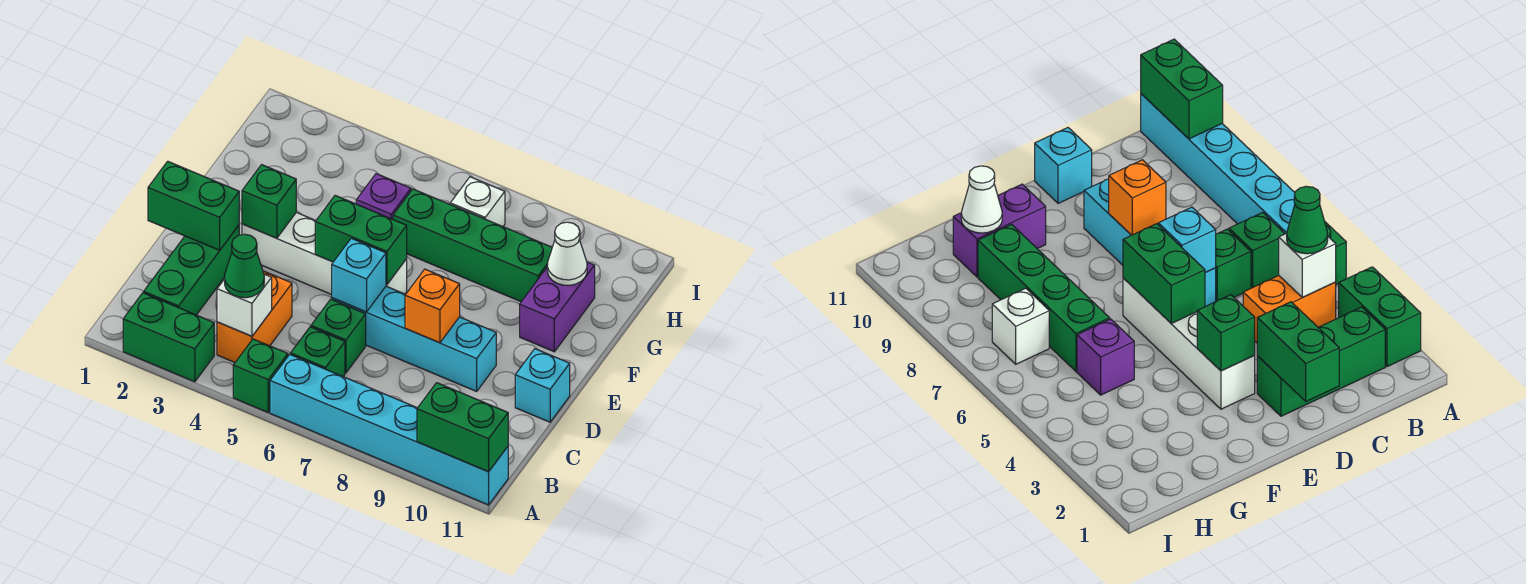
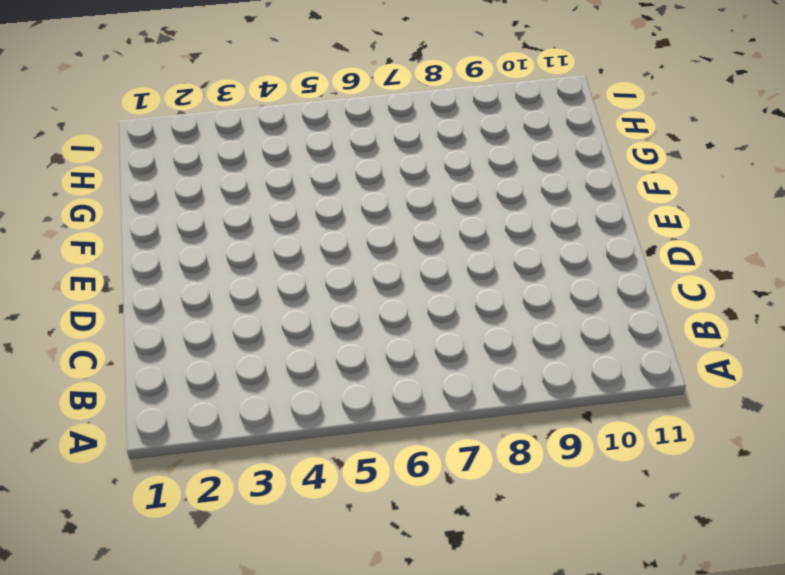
none -> green brick A2:A3 level 1
none -> green brick A5 level 1
none -> cyan brick A6:A11 level 1

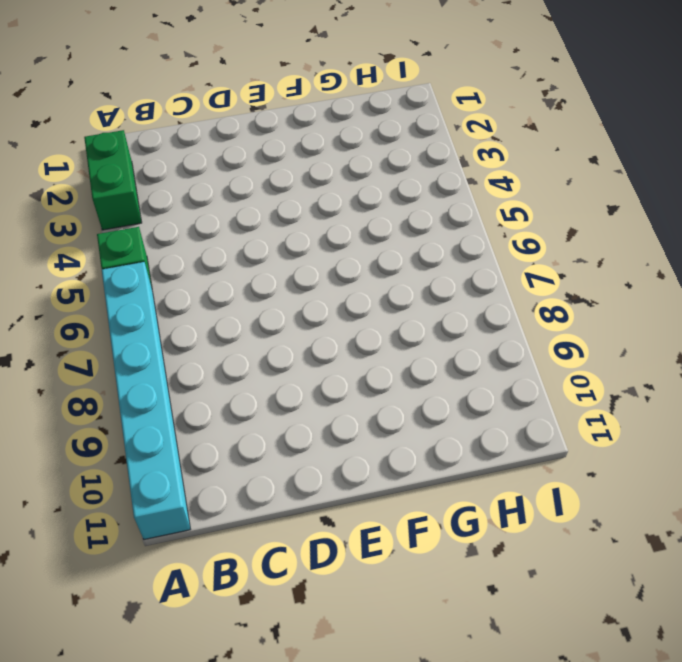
none -> green brick B2:D2 level 1
none -> orange brick B4:C4 level 1
none -> green brick B6 level 1

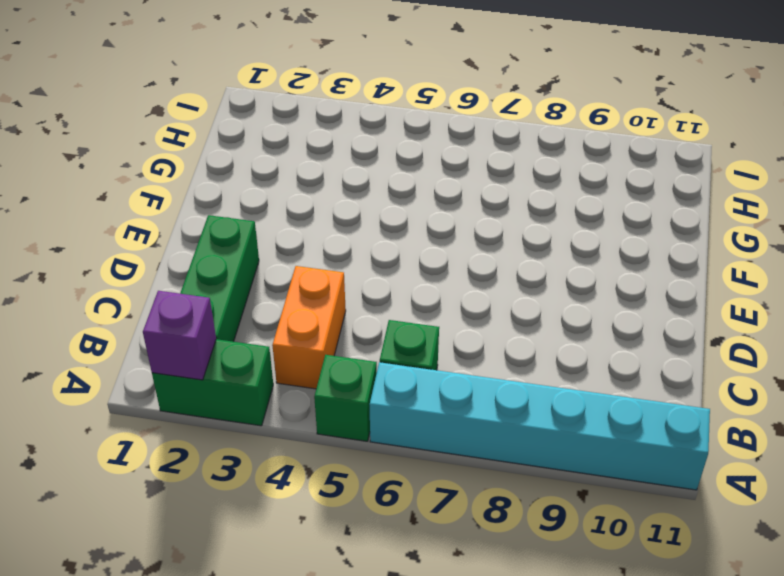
purple brick A2 level 2 -> purple brick G5 level 1
none -> green brick C6 level 1
none -> cyan brick D6:D9 level 1
none -> cyan brick D11 level 1

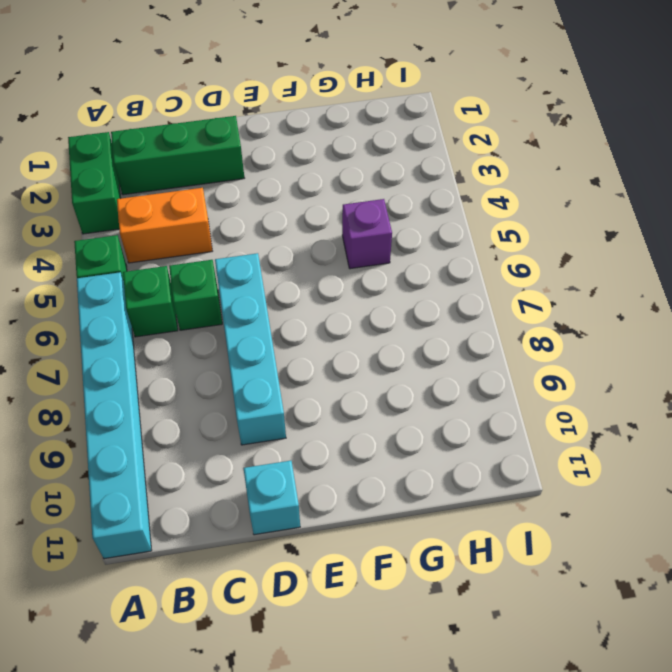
none -> white brick E3:E6 level 1
none -> purple brick F10:G10 level 1
none -> green brick G6:G9 level 1

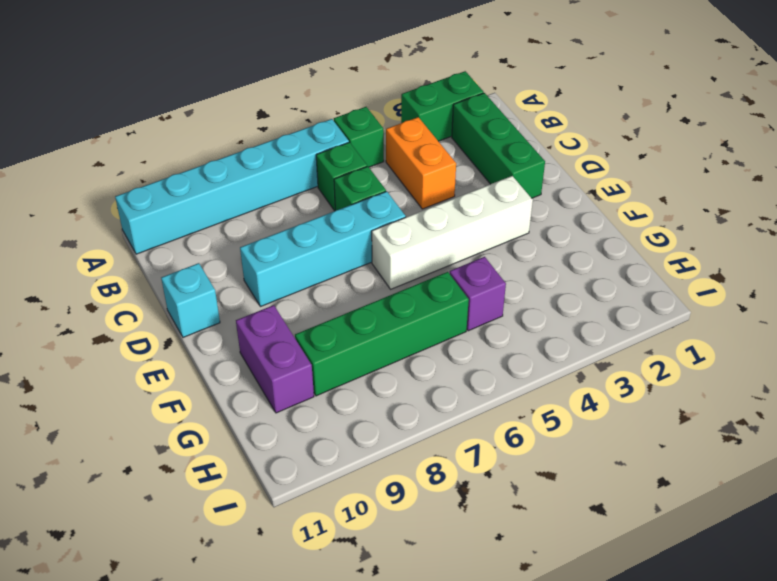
none -> white brick H7 level 1
none -> green brick A10:A11 level 2
none -> white brick B4 level 2

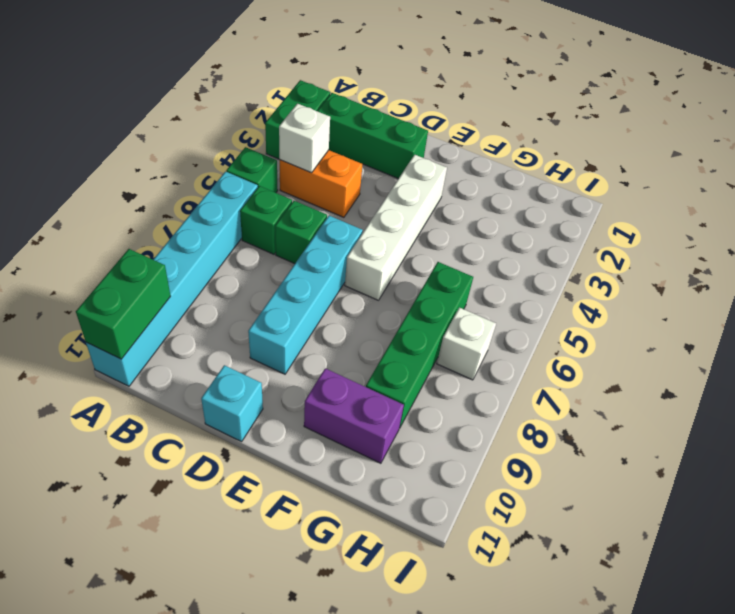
none -> purple brick G5 level 1
none -> green brick D1:D2 level 2
none -> cyan brick D6 level 2

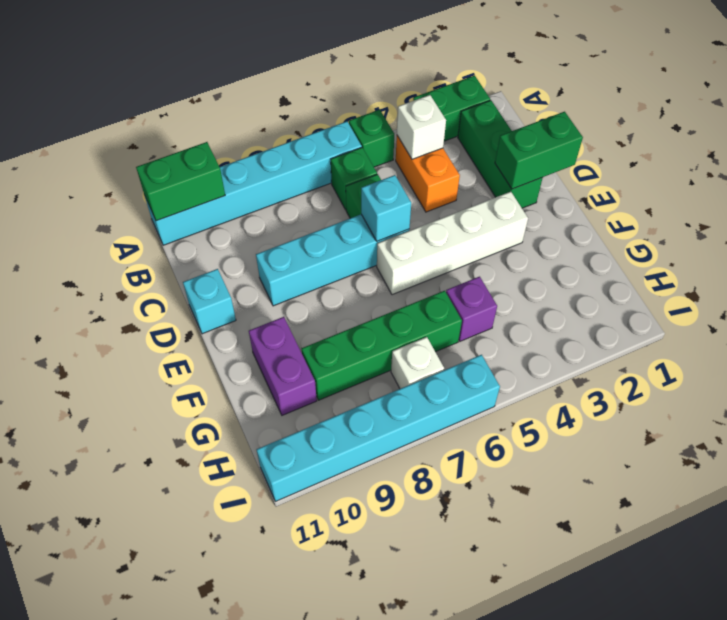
cyan brick I6:I11 level 1 -> none
none -> orange brick D8 level 2
none -> green brick E3 level 2
none -> green brick E5:E6 level 2

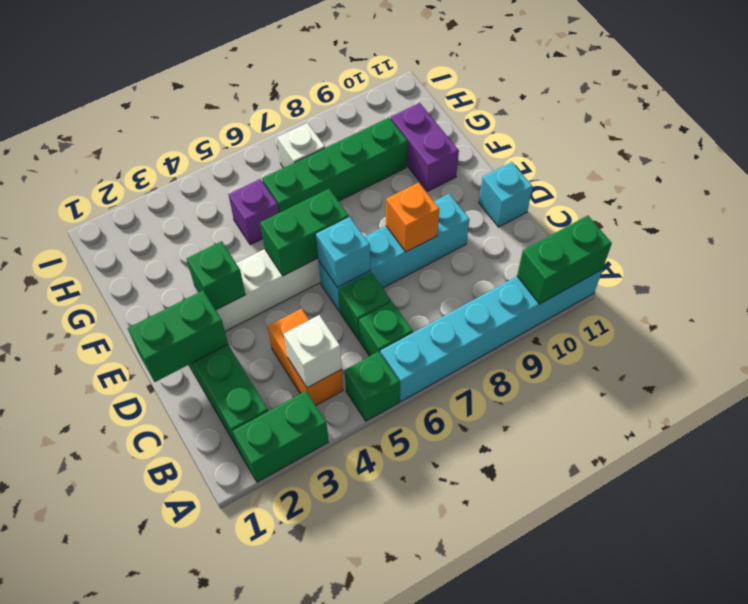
none -> white cone G10 level 2
none -> green cone B4 level 3

